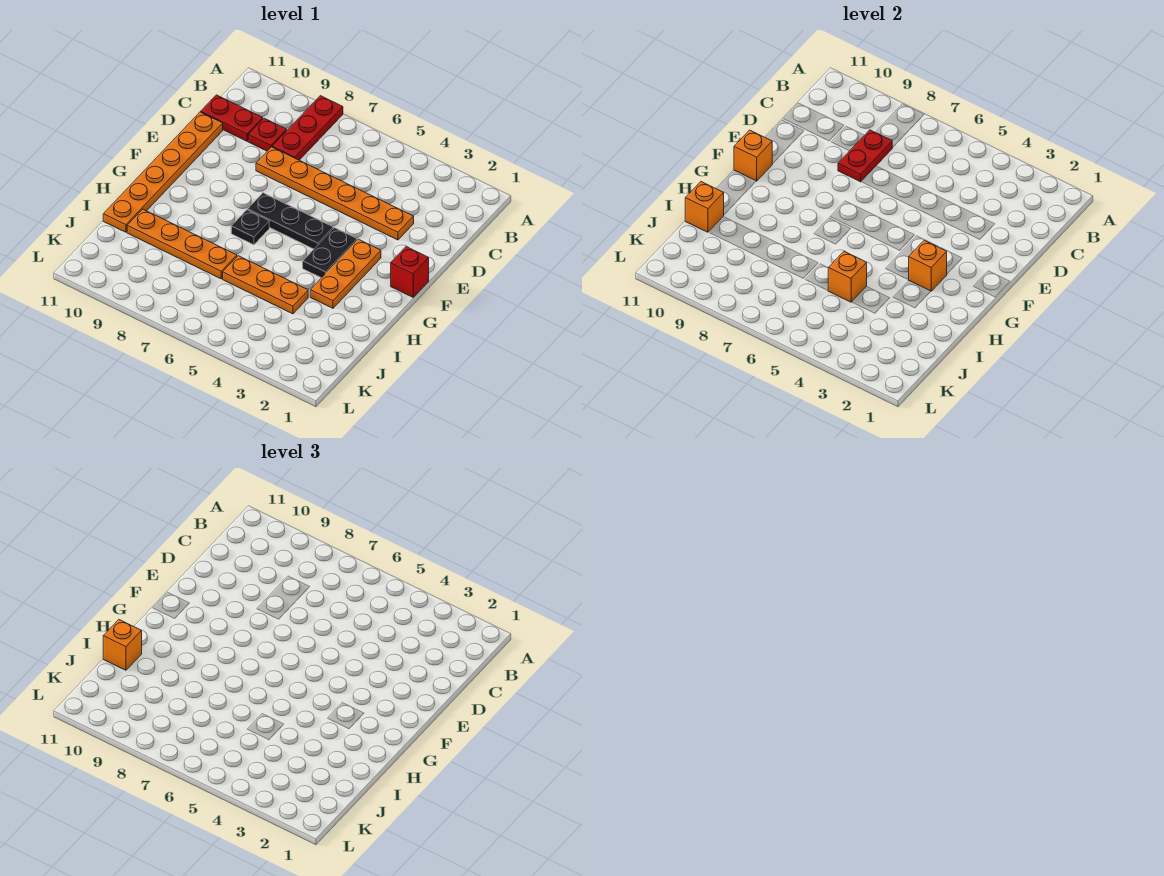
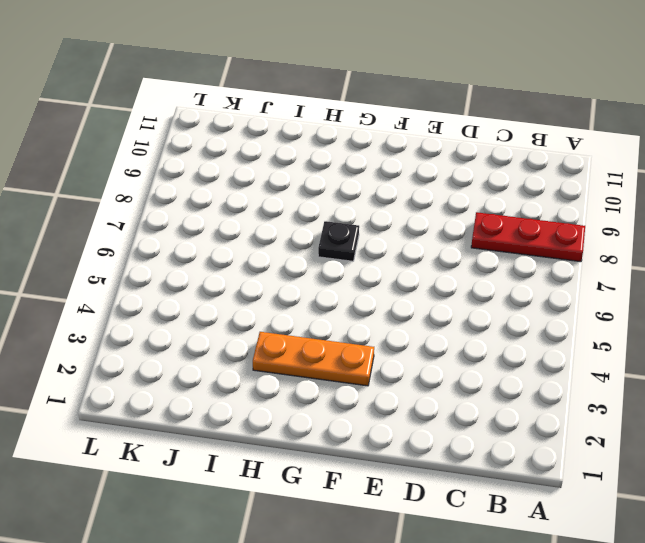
none -> red plate C9 level 1
none -> red plate C10:C11 level 1
none -> orange plate D3:D8 level 1

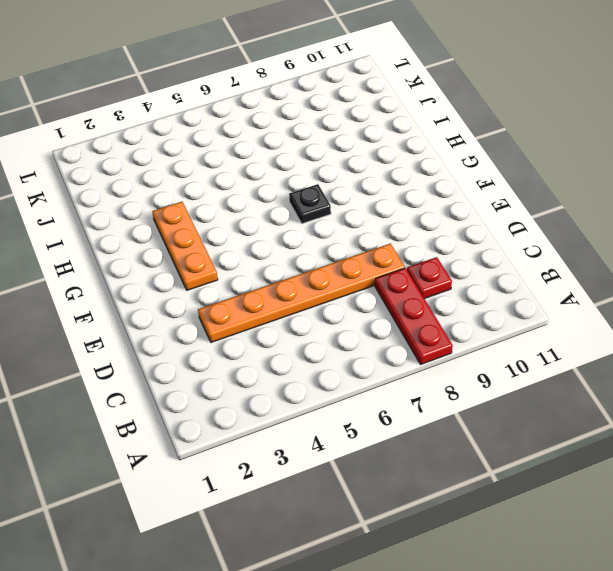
none -> red plate C10:C11 level 1
none -> orange plate D11:I11 level 1
none -> red brick F1 level 1

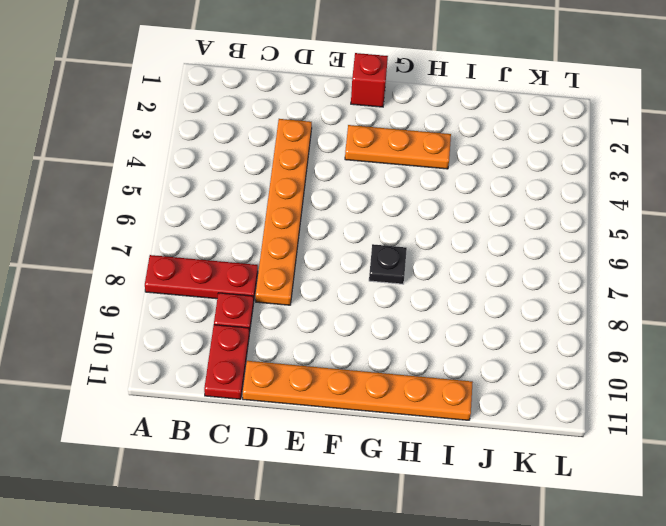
none -> black plate F4:G4 level 1
none -> black plate F5:F7 level 1
none -> orange plate I4:I6 level 1

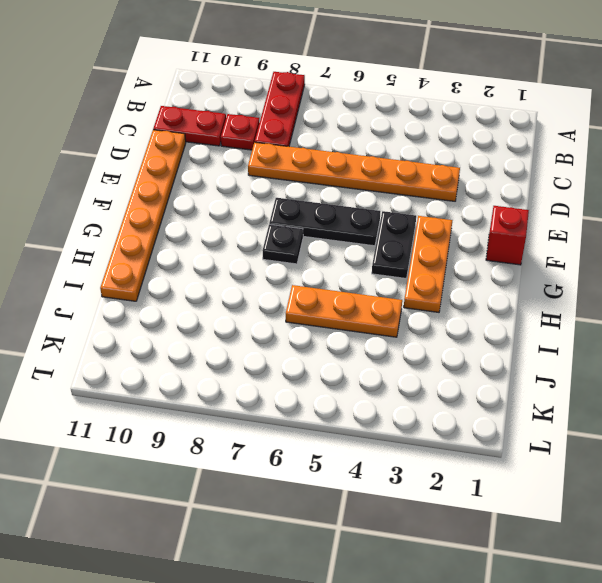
none -> orange plate I7:I10 level 1
none -> red plate C8:D8 level 2
none -> orange brick F11 level 2

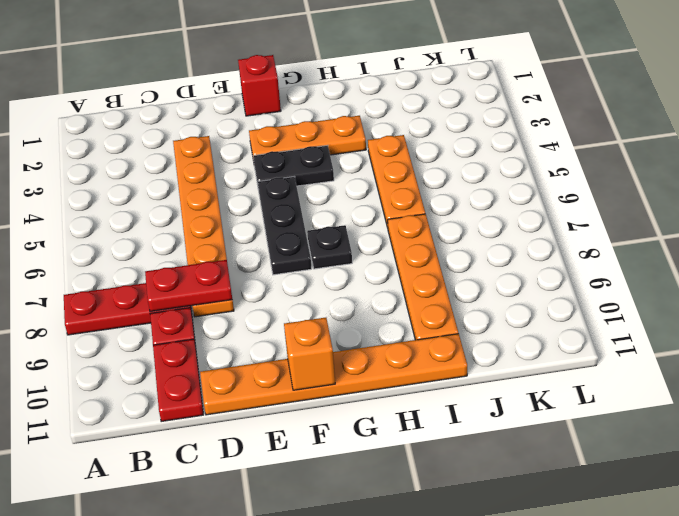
none -> orange brick G3 level 2
none -> orange brick I5 level 2
none -> orange brick I11 level 2

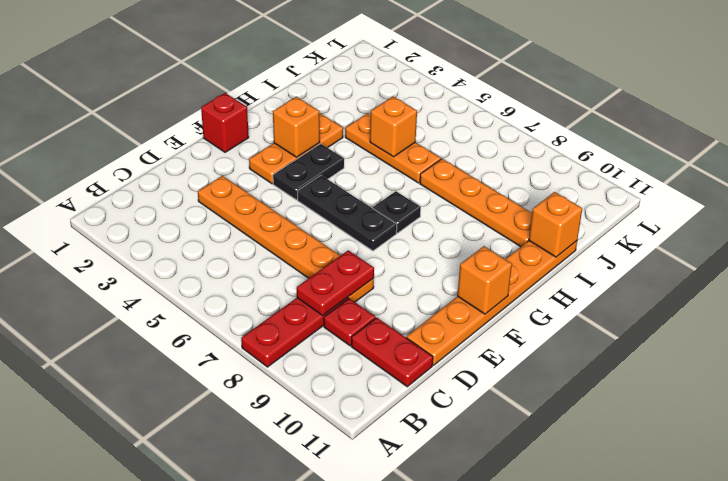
none -> orange brick I11 level 3

